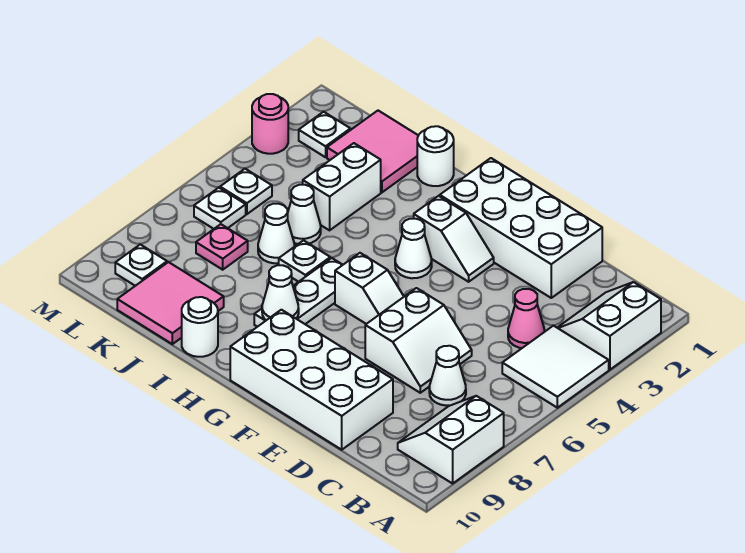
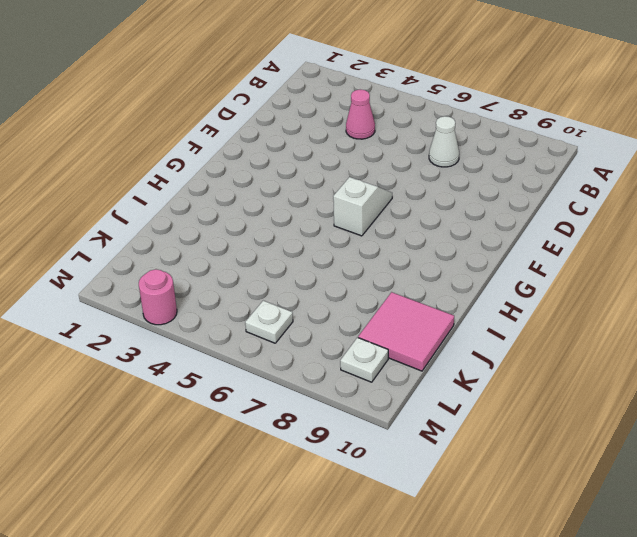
none -> white slope A2:B3 level 1 top A
none -> white tile A4:B5 level 1
none -> white slope A8:B9 level 1 top A

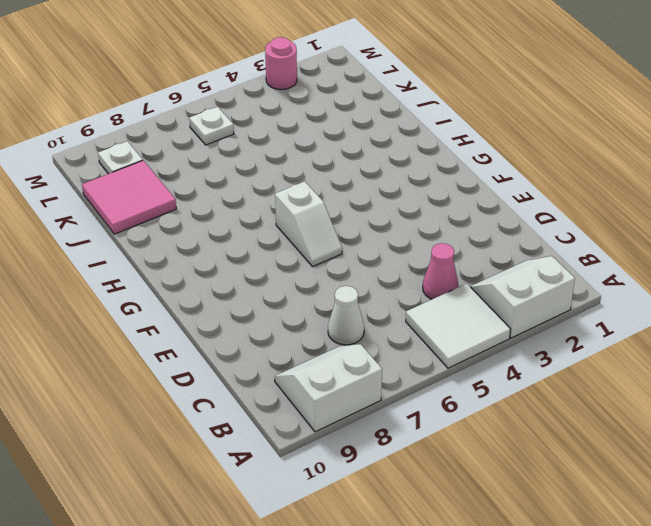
none -> white brick D1:G2 level 1
none -> white slope D6:E7 level 1 top E
none -> white brick D9:G10 level 1

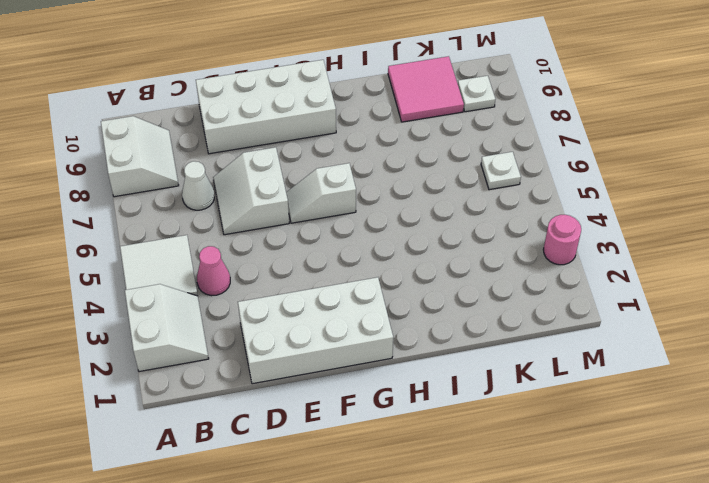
none -> white slope F3:G3 level 1 top G
none -> white cone G4 level 1
none -> white plate H6:H8 level 1

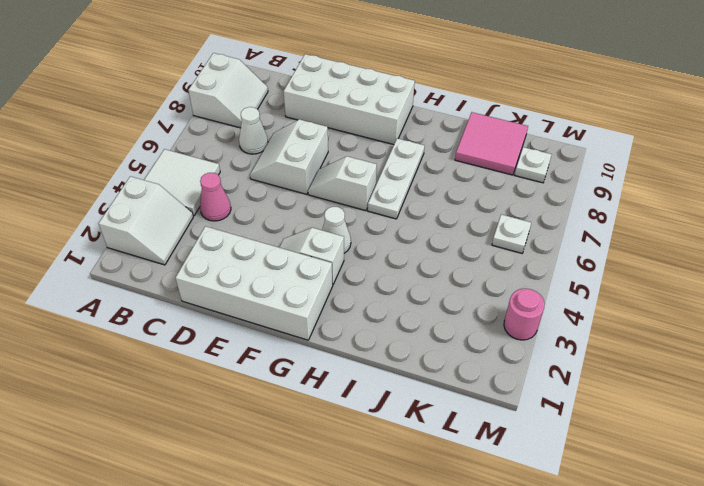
none -> white round brick I1 level 1
none -> white plate I6 level 1
none -> white round brick I10 level 1

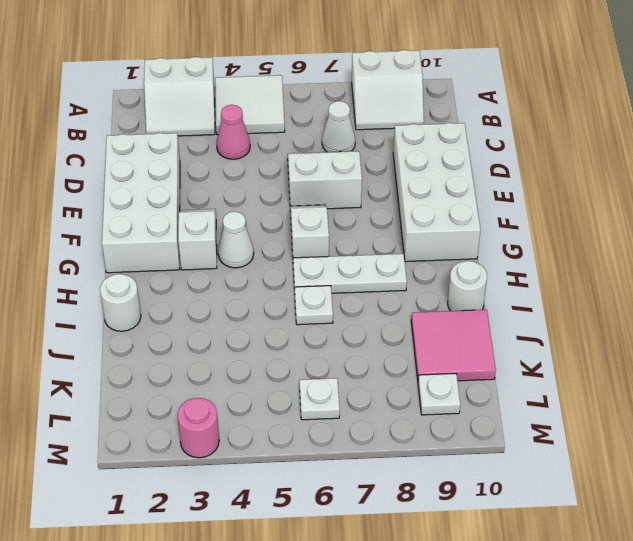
none -> pink tile J1:K2 level 1
none -> white brick J3:J4 level 1
none -> white cone J5 level 1

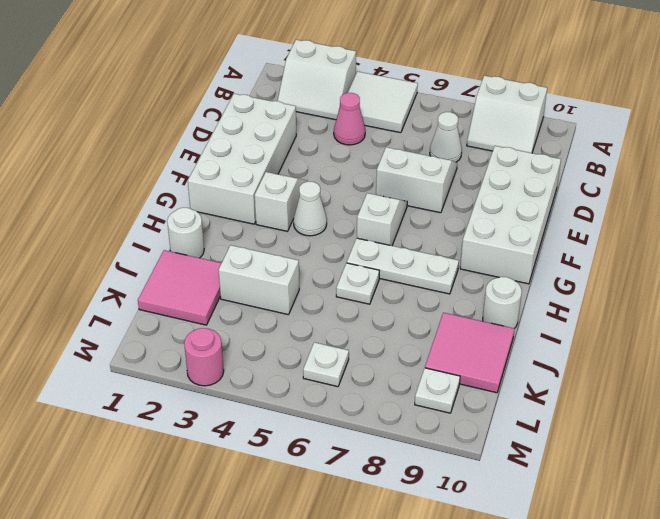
none -> white cone J5 level 1
none -> white cone J6 level 1
none -> pink plate K7 level 1

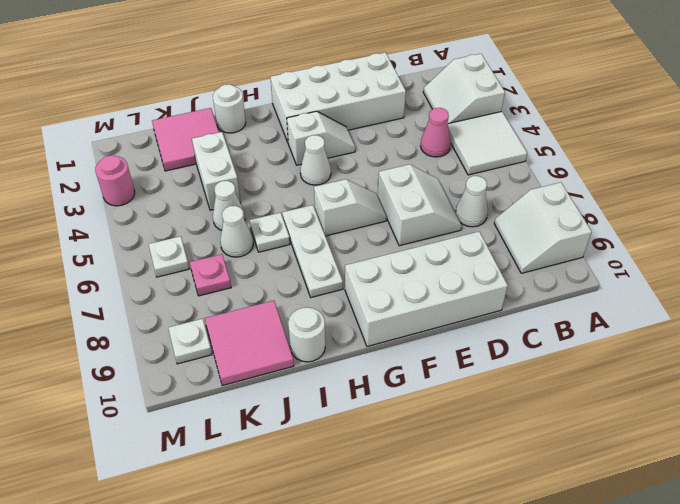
none -> white plate L2 level 1
none -> white plate L5 level 1
none -> white cone H8 level 2

